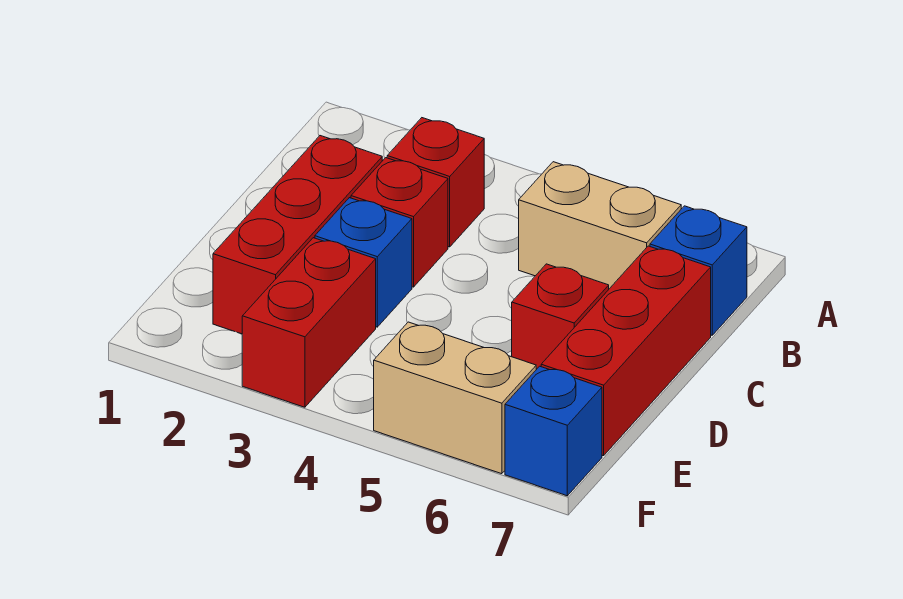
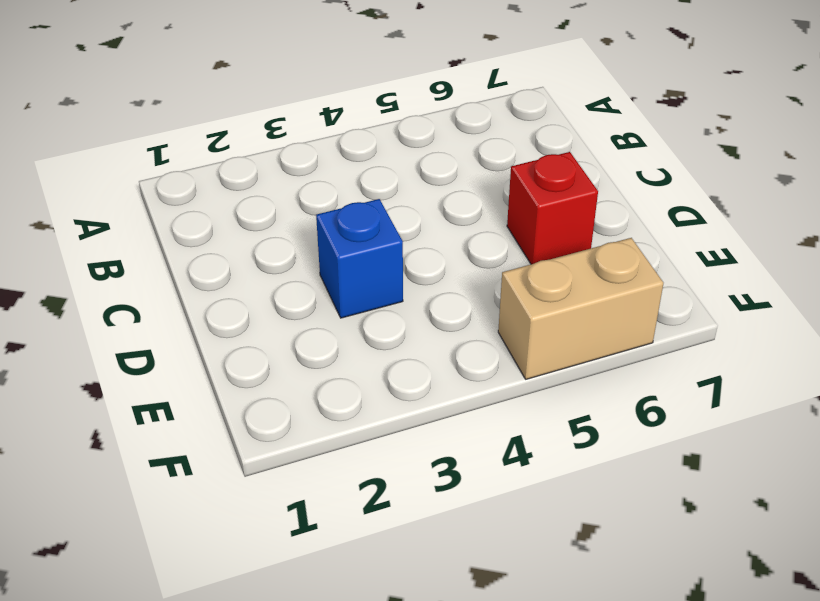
none -> red brick B3 level 1
none -> tan brick B5:B6 level 1

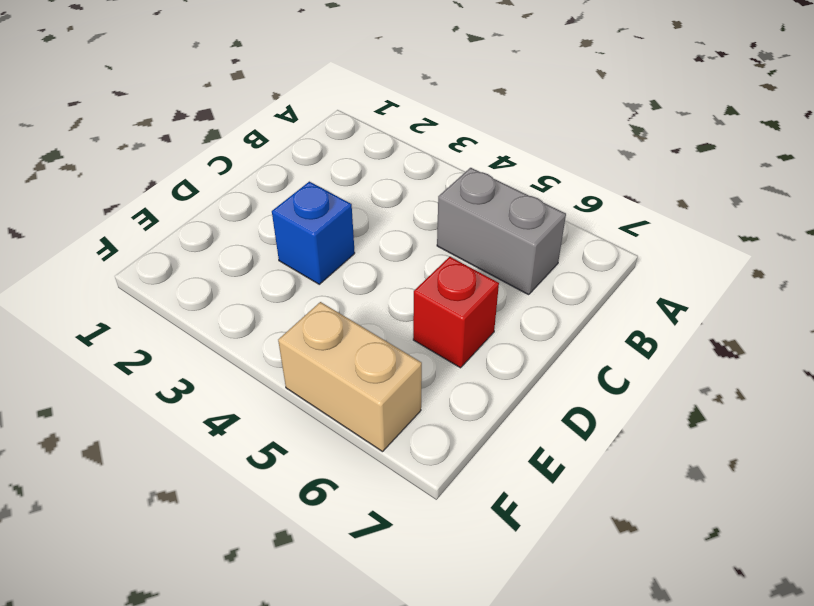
grey brick B5:B6 level 1 -> tan brick B5:B6 level 1
none -> red brick B3 level 1
none -> blue brick B7 level 1

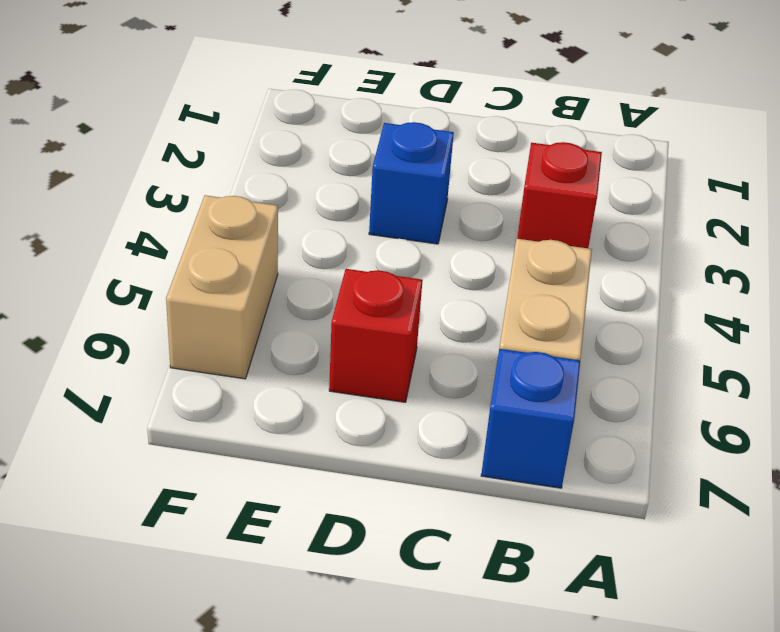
none -> red brick C2:E2 level 1
none -> red brick C3 level 1

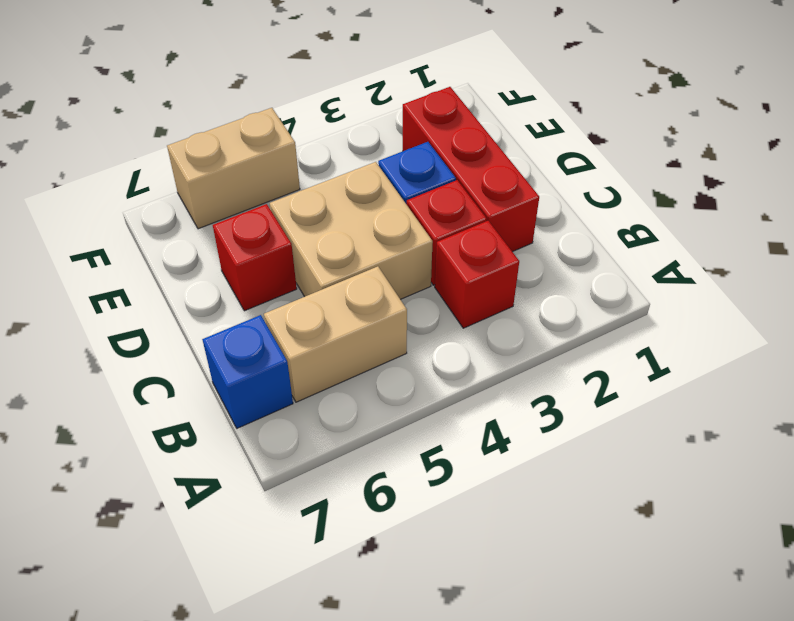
tan brick C4:D5 level 1 -> none
none -> red brick C7:E7 level 1
none -> red brick E3:F3 level 1

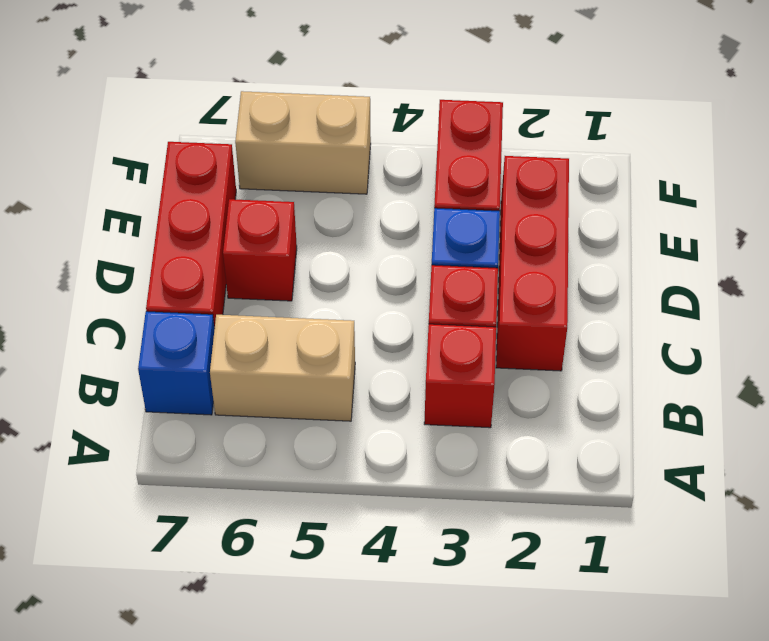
none -> blue brick F7 level 1

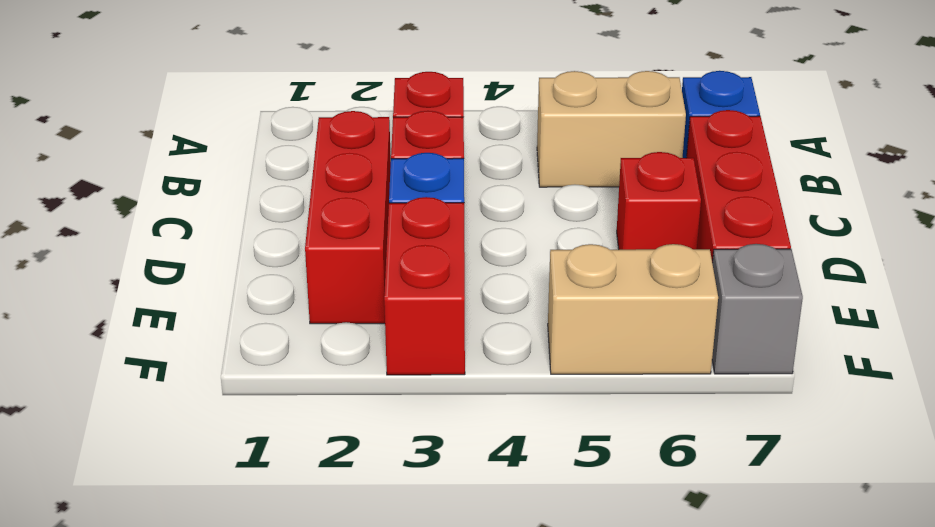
grey brick F7 level 1 -> blue brick F7 level 1

